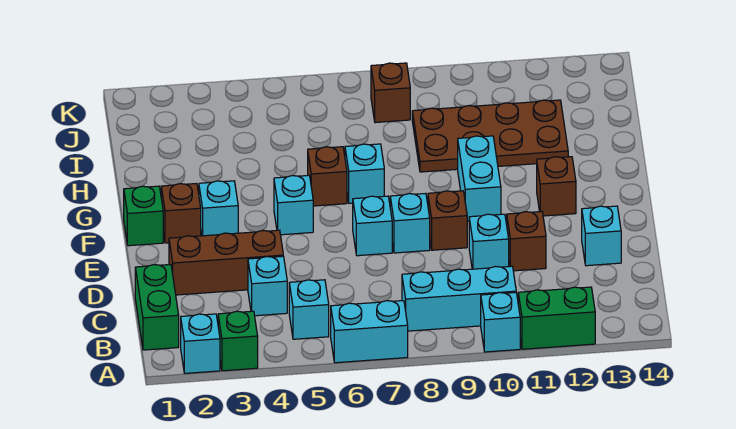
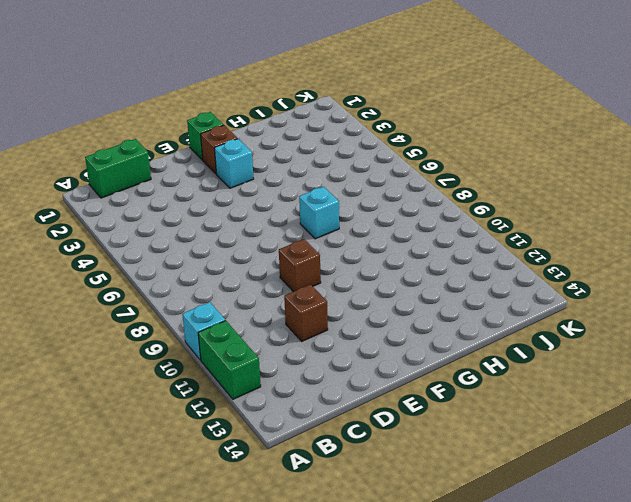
none -> cyan brick A2 level 1
none -> green brick A3 level 1
none -> cyan brick A6:A7 level 1

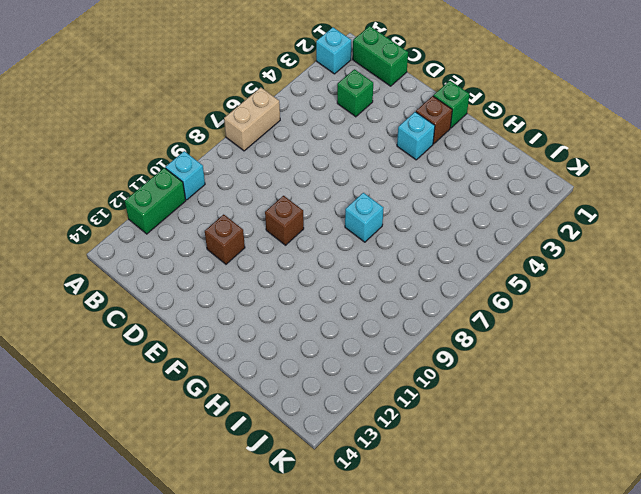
tan brick A6:A7 level 1 -> cyan brick A6:A7 level 1
green brick C3 level 1 -> green brick A3 level 1
none -> cyan brick B5 level 1
none -> cyan brick B8:B10 level 1
none -> cyan brick C4 level 1

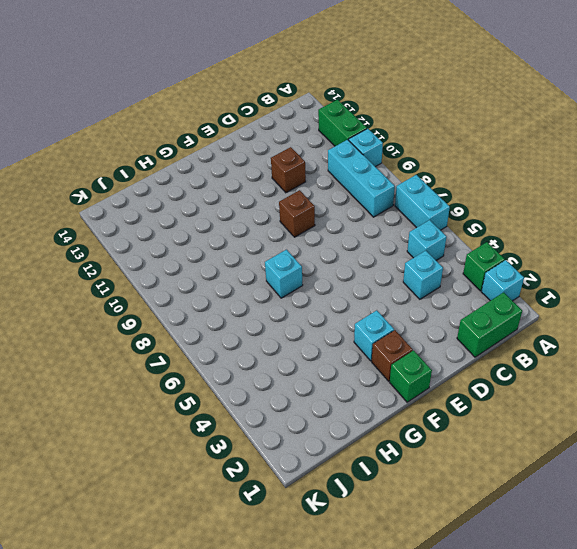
none -> brown brick D2:D4 level 1
none -> cyan brick D10 level 1
none -> cyan brick D13 level 1

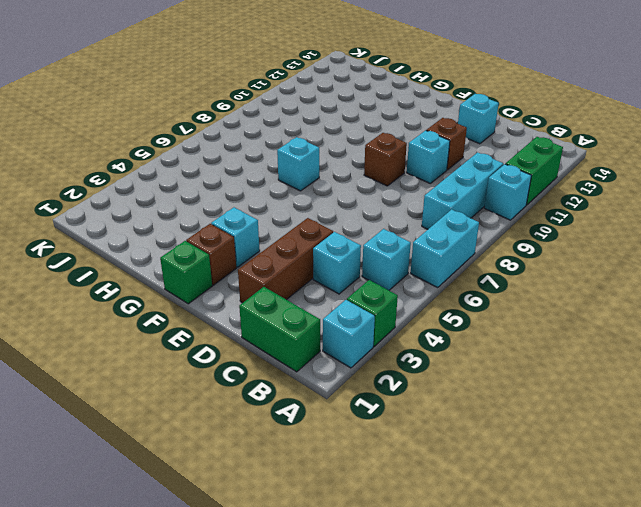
none -> cyan brick E7 level 1
none -> cyan brick E8 level 1
none -> cyan brick F5 level 1

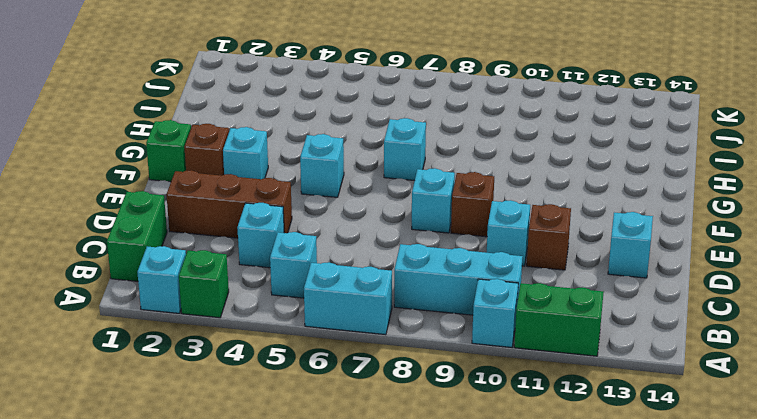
none -> cyan brick E7 level 1
none -> cyan brick F10:G10 level 1
none -> brown brick F12 level 1

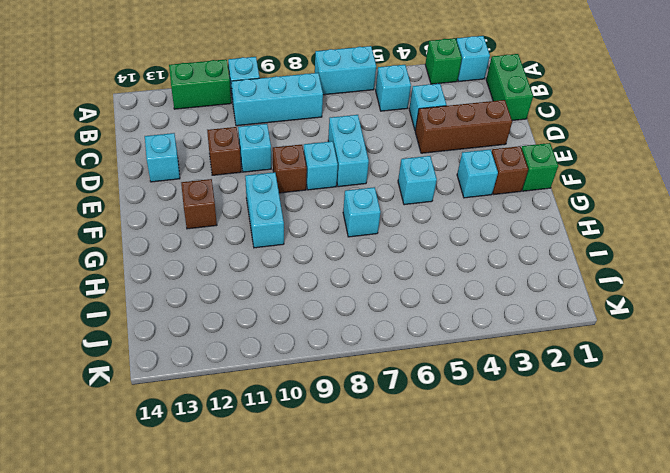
cyan brick D7:E7 level 1 -> cyan brick E7 level 1
none -> brown brick G6 level 1
none -> brown plate H9:I12 level 1
none -> brown brick J8 level 1

